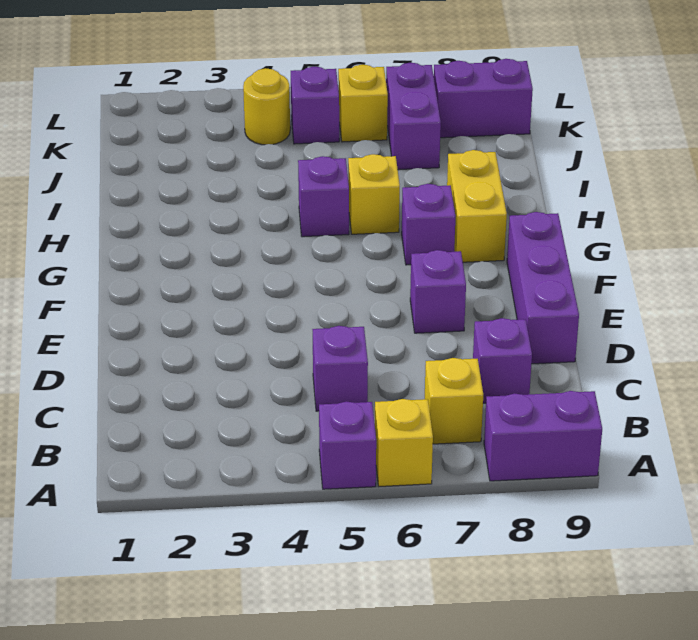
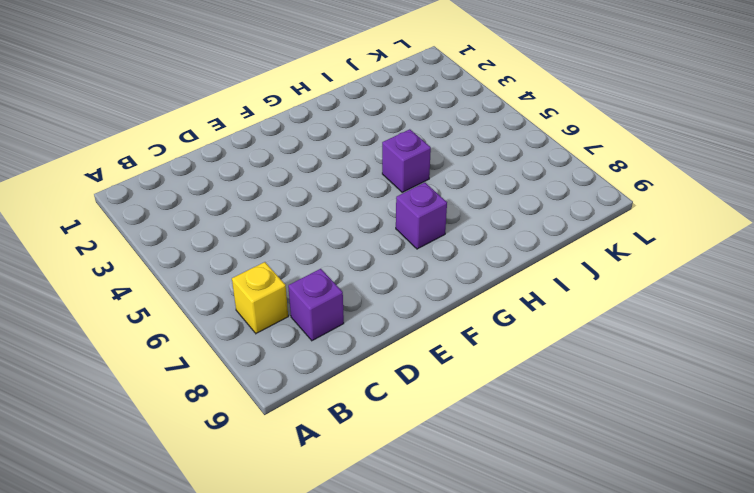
none -> purple brick A5 level 1
none -> yellow brick A6 level 1
none -> purple brick A8:A9 level 1

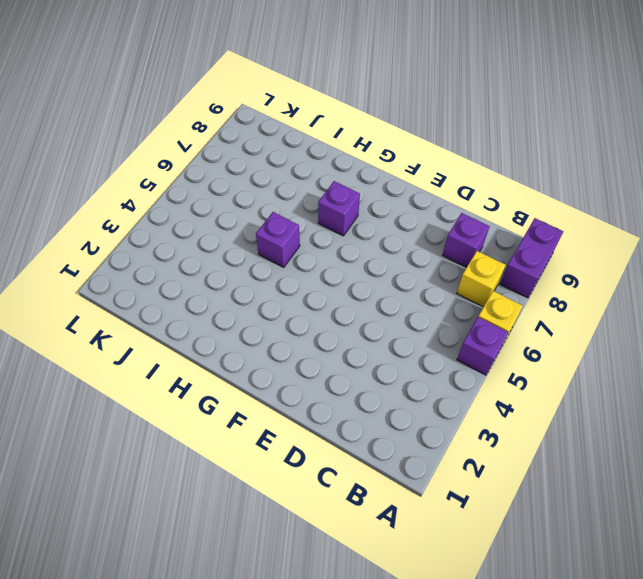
none -> purple brick C5 level 1
none -> purple brick D9:F9 level 1
none -> purple brick E7 level 1

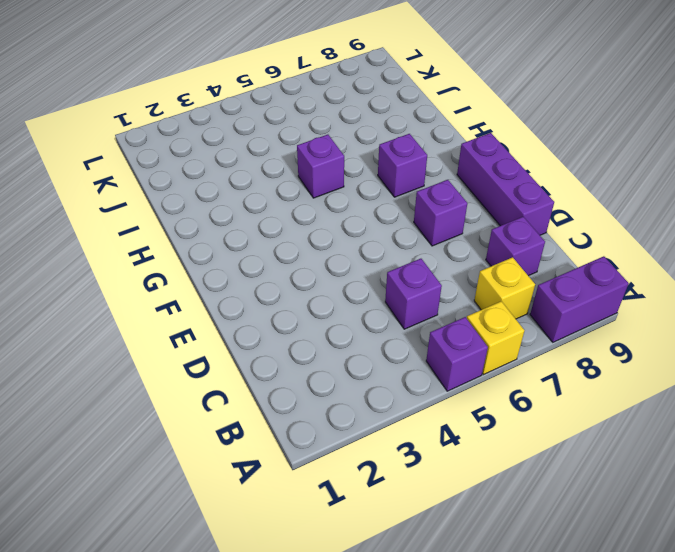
none -> yellow brick G8:H8 level 1
none -> yellow brick H6 level 1
none -> purple brick J7:K7 level 1

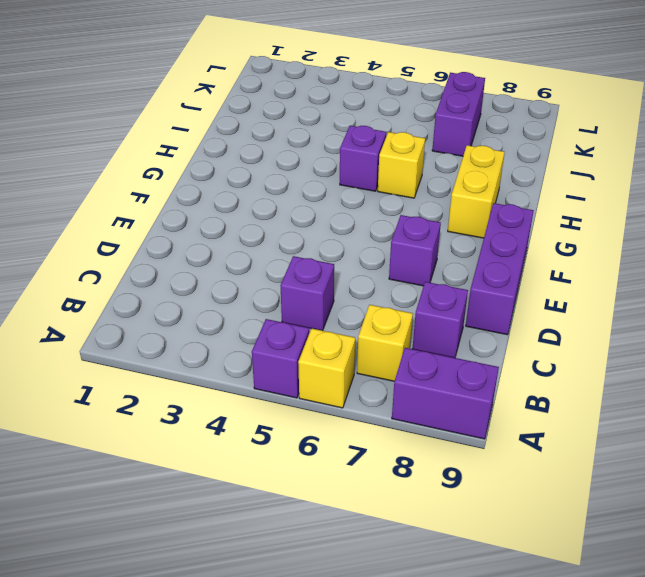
none -> purple brick G7 level 1
none -> yellow round brick K4 level 1
none -> purple brick K5 level 1

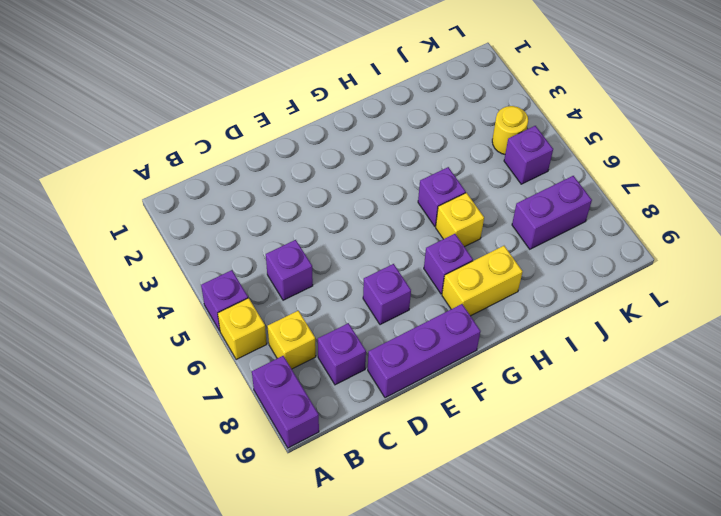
none -> yellow brick K6 level 1
none -> purple brick K8:K9 level 1

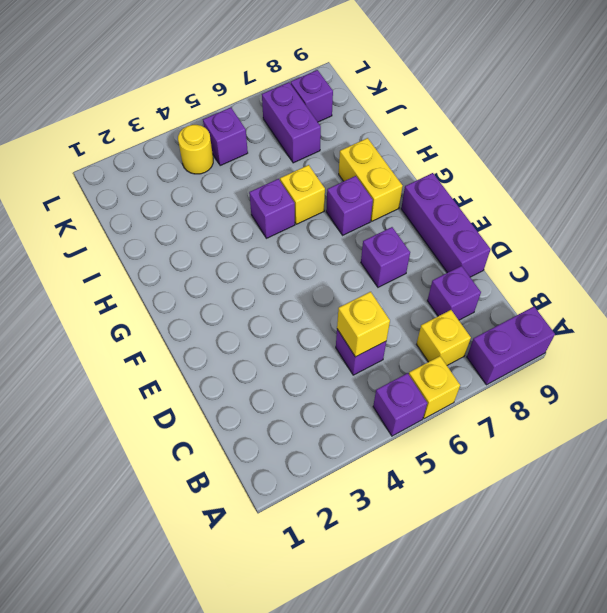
yellow brick C5 level 2 -> yellow brick K6 level 1
purple brick K8 level 1 -> purple brick K8:K9 level 1

